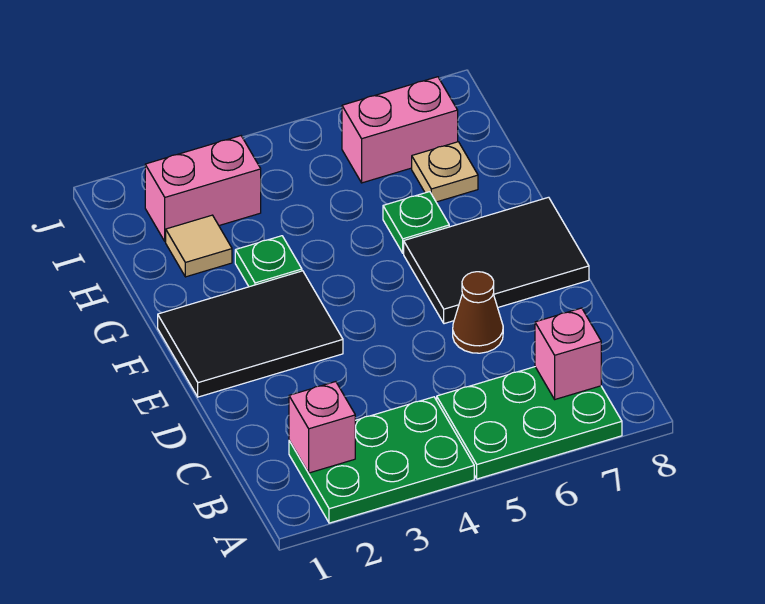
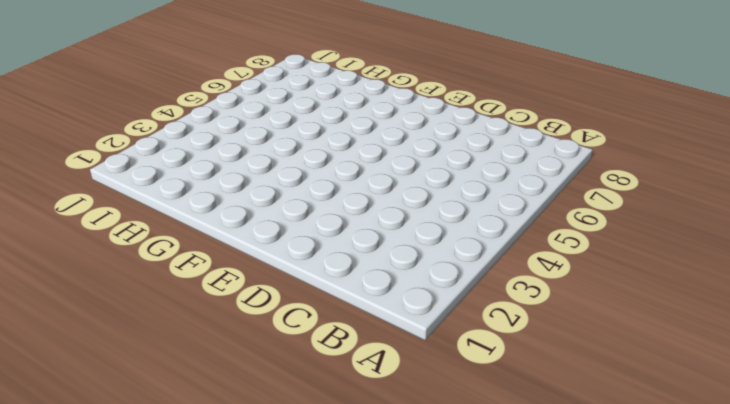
none -> green plate A2:B4 level 1
none -> green plate A5:B7 level 1
none -> brown cone D6 level 1

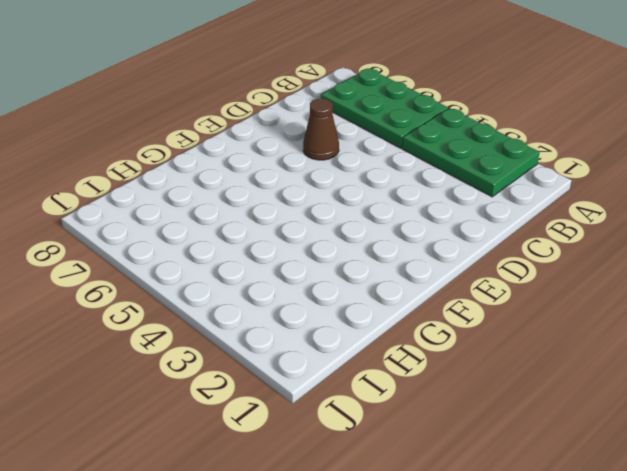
none -> black tile E1:F3 level 1
none -> black tile E6:F8 level 1
none -> green plate G3 level 1

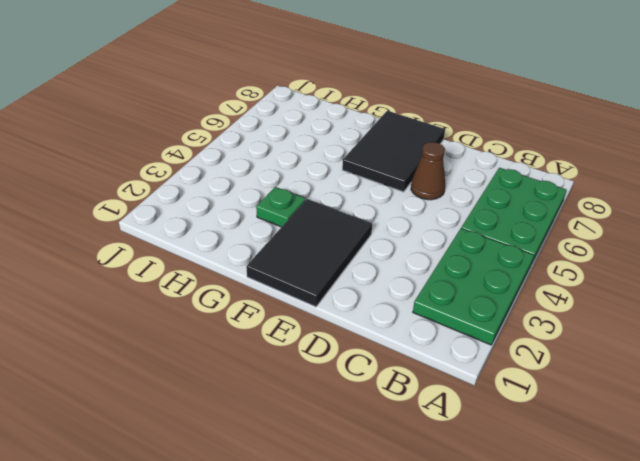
none -> green plate G6 level 1
none -> tan tile H2 level 1
none -> tan plate H7 level 1

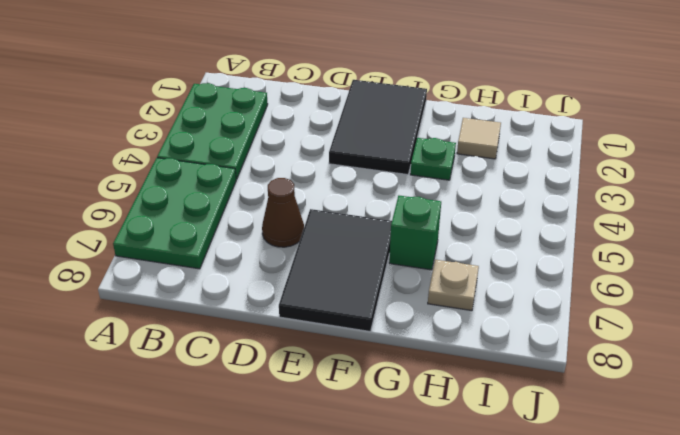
green brick G6 level 1 -> green plate G6 level 1
none -> pink brick I2:I3 level 1
none -> pink brick I6:I7 level 1
none -> pink brick B2 level 2

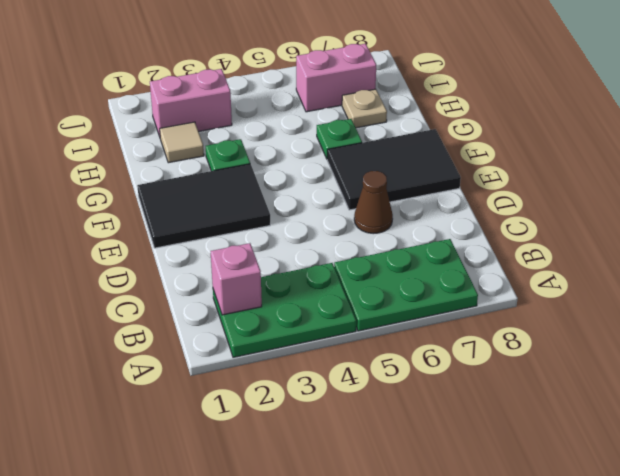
none -> pink brick B7 level 2

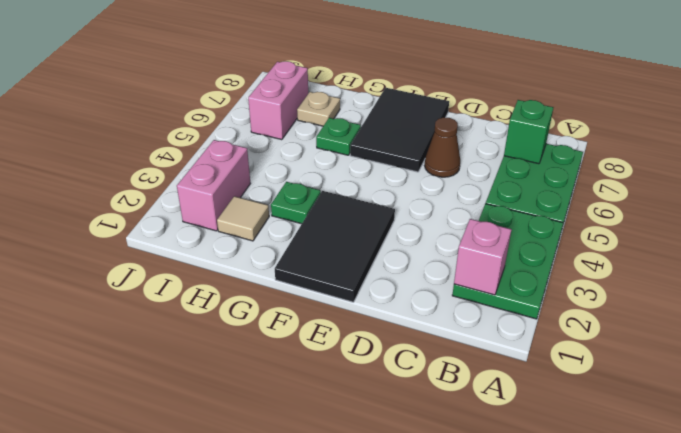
green brick B7 level 2 -> pink brick B7 level 2

